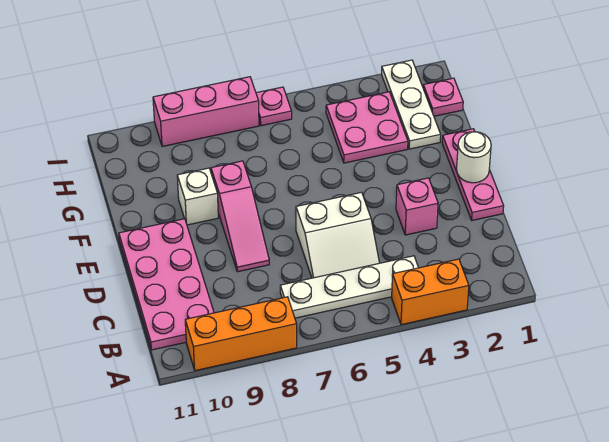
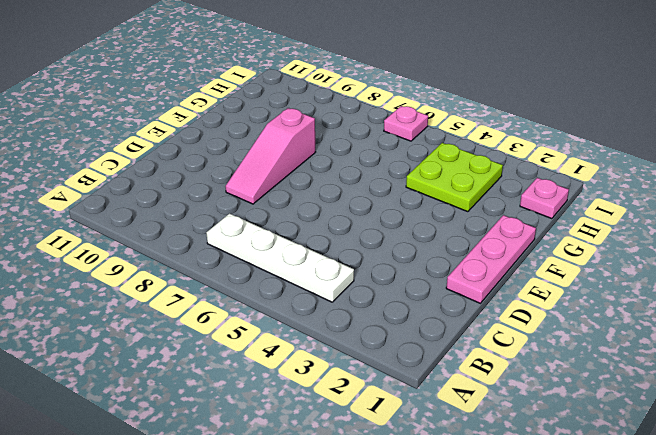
lime plate G3:H4 level 1 -> pink plate G3:H4 level 1
none -> orange brick A3:A4 level 1
none -> orange brick A8:A10 level 1
none -> pink plate B10:E11 level 1

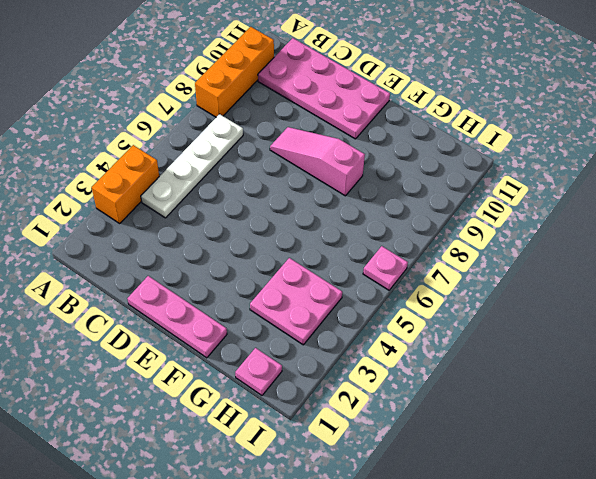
none -> white slope C5:D6 level 1 top D
none -> pink brick D3 level 1
none -> white brick F9 level 1

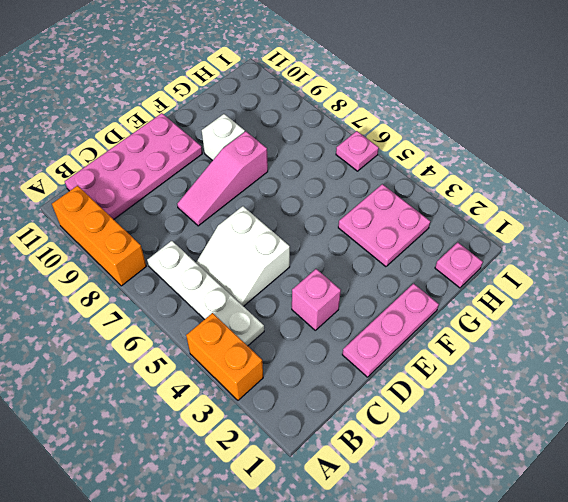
none -> white plate G2:I2 level 1
none -> pink brick I7:I9 level 1
none -> white round brick E1 level 2

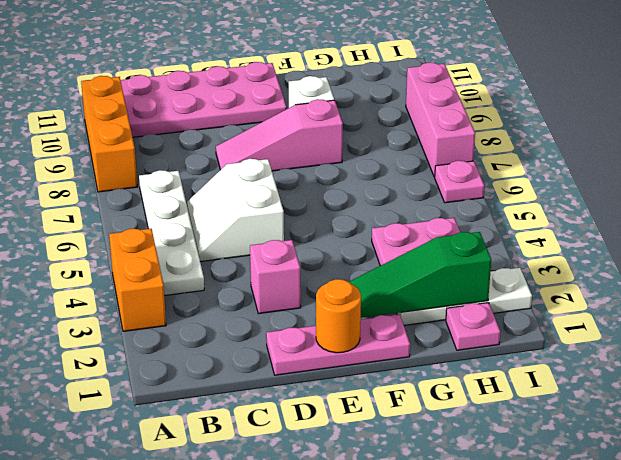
orange round brick E1 level 2 -> white round brick E1 level 2
green slope F2:H2 level 2 top H -> none

